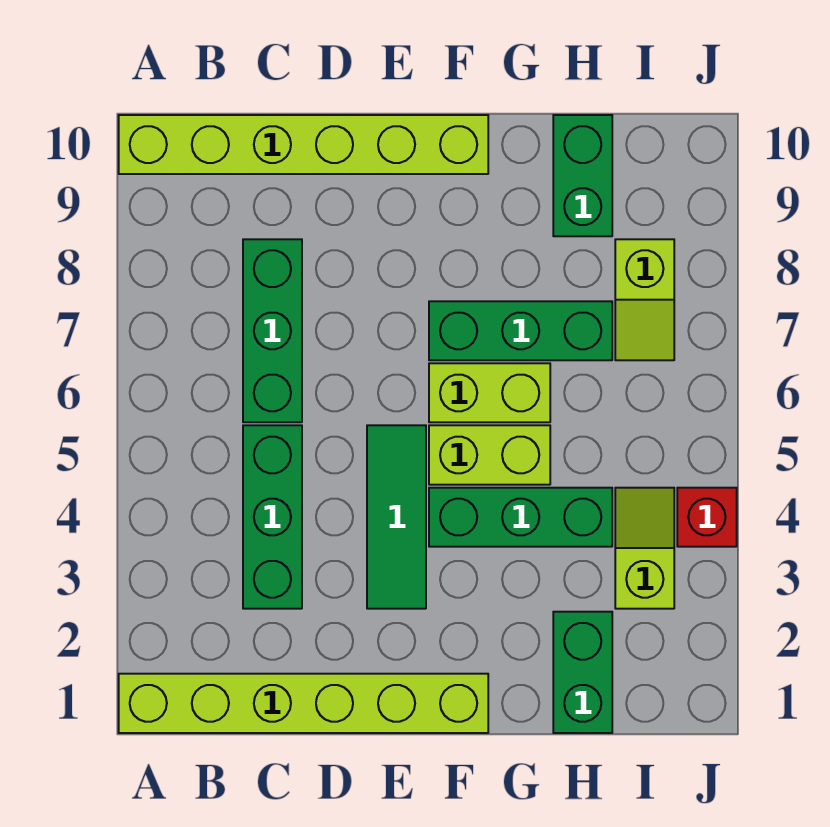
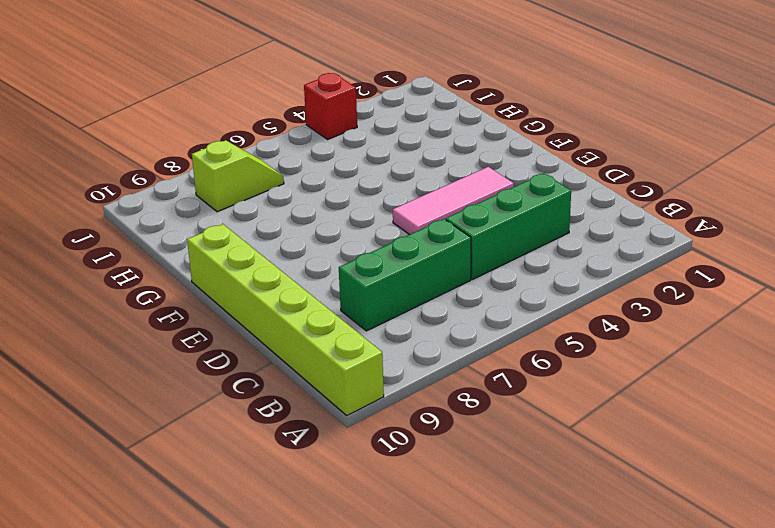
pink tile E3:E5 level 1 -> green tile E3:E5 level 1
none -> lime brick A1:F1 level 1
none -> green brick F4:H4 level 1
none -> lime brick F5:G5 level 1

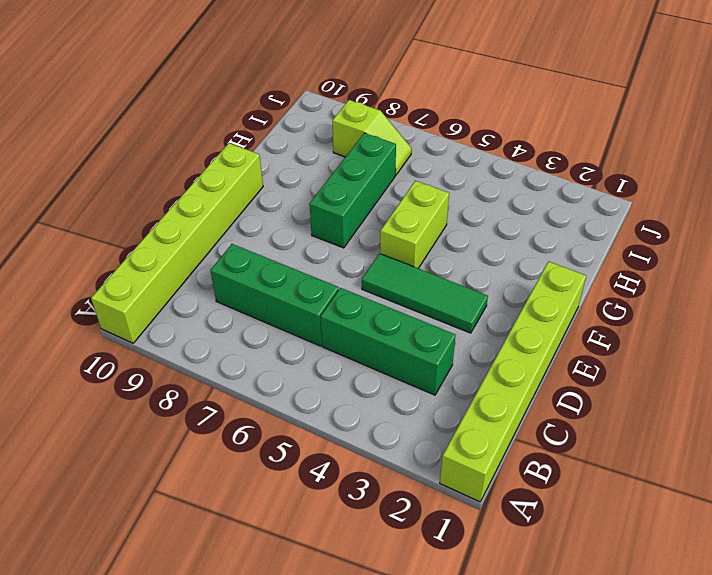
none -> green brick F4:H4 level 1
none -> lime brick F6:G6 level 1
none -> green brick H1:H2 level 1

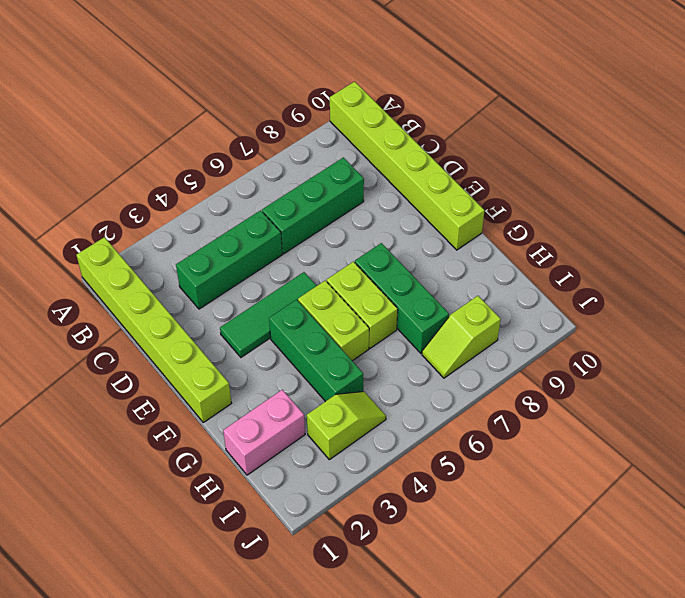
pink brick H1:H2 level 1 -> green brick H1:H2 level 1
none -> green brick H9:H10 level 1
none -> red brick J4 level 1

